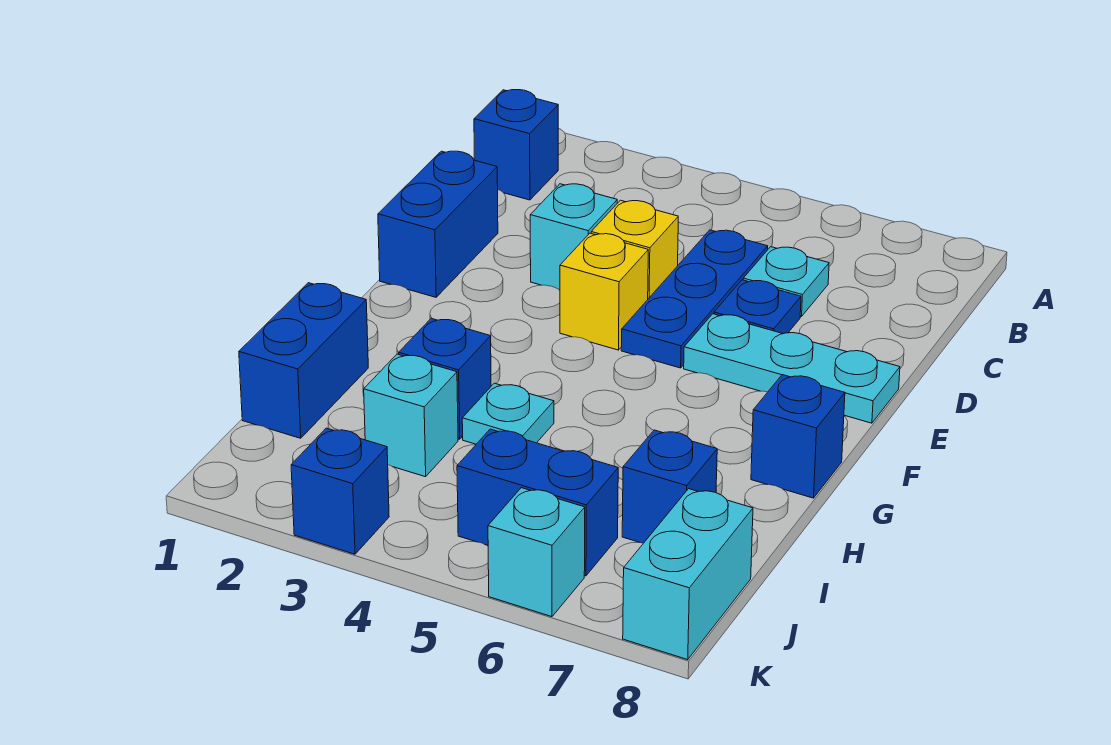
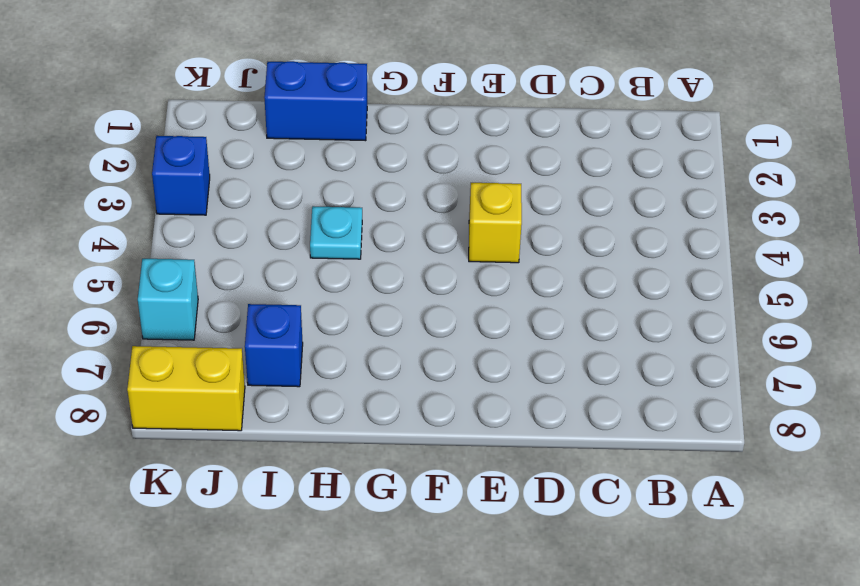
yellow brick J8:K8 level 1 -> cyan brick J8:K8 level 1
none -> blue brick B1 level 1
none -> blue plate C5:E5 level 1
none -> cyan plate C6 level 1

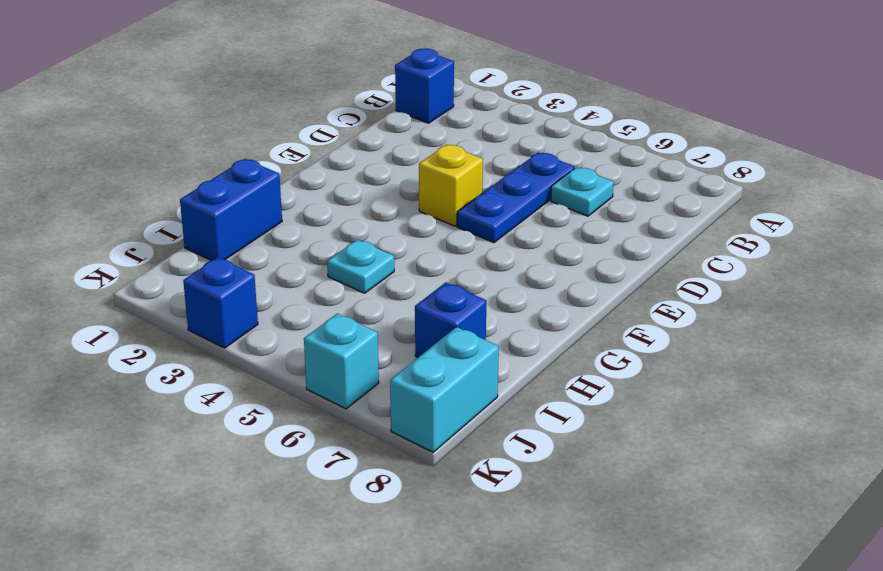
none -> blue brick D1:E1 level 1
none -> cyan brick D3 level 1
none -> yellow brick D4 level 1

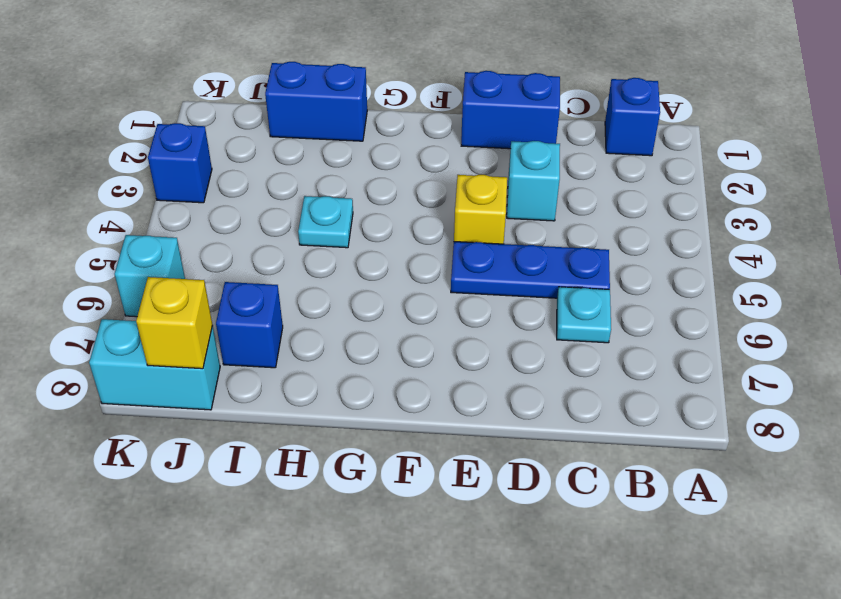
yellow brick J8 level 2 -> yellow brick D4 level 1
none -> blue plate D6 level 1
none -> cyan plate E6:E8 level 1
none -> blue brick G8 level 1

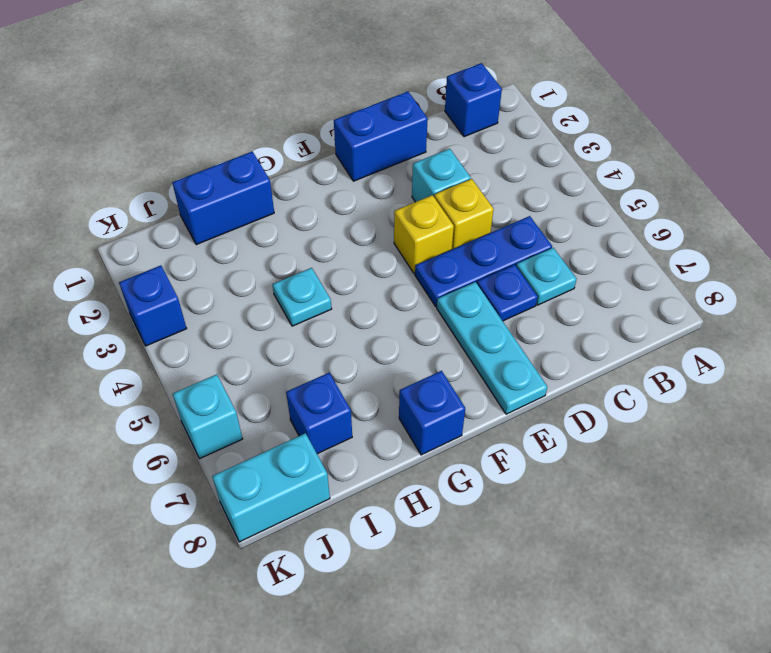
none -> blue brick H3 level 1
none -> cyan brick I3 level 1
none -> blue brick J5:J6 level 1

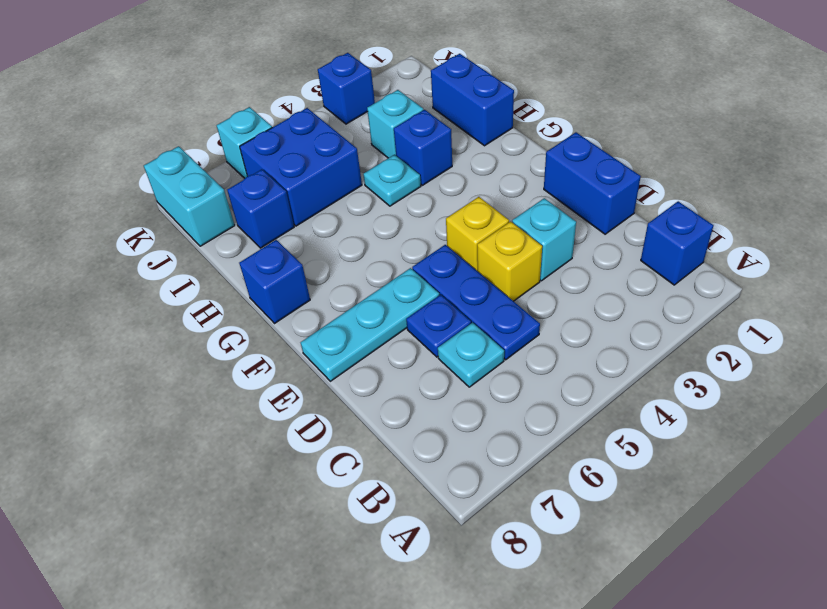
blue brick I5:J6 level 1 -> blue brick J5:J6 level 1

